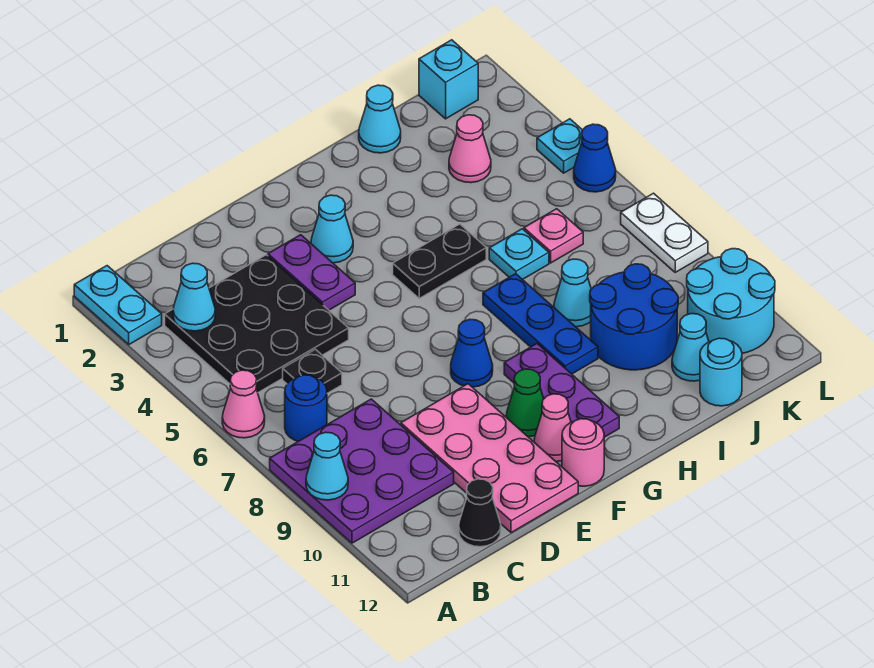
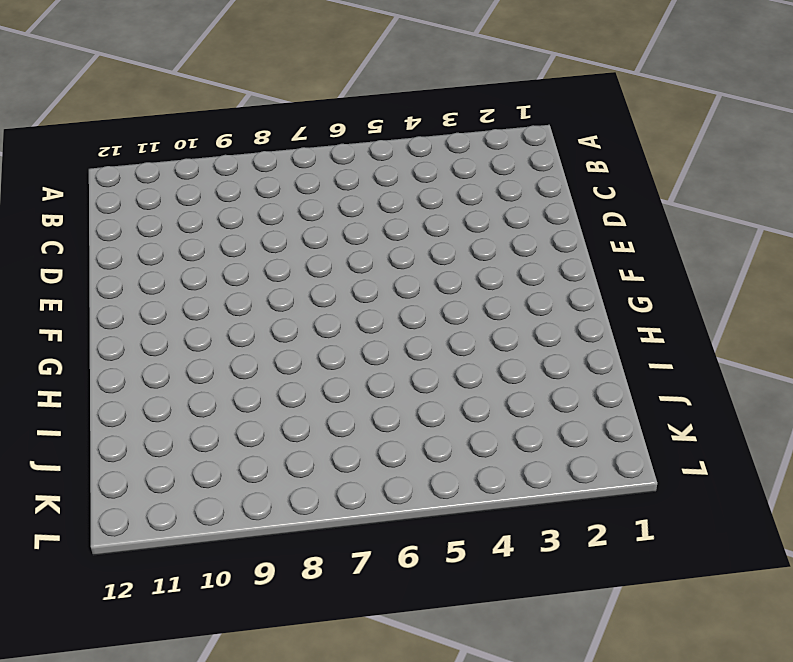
none -> cyan plate A1:A2 level 1
none -> pink cone A6 level 1
none -> purple plate A8:C10 level 1
none -> black plate B3:D5 level 1

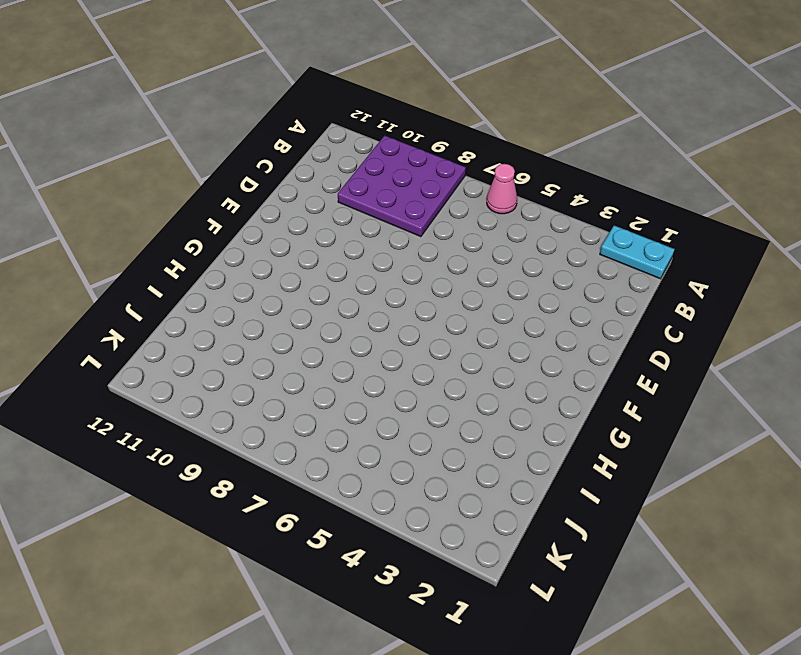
none -> black plate B3:D5 level 1
none -> blue round brick B7 level 1
none -> black plate C6 level 1
none -> black cone C12 level 1

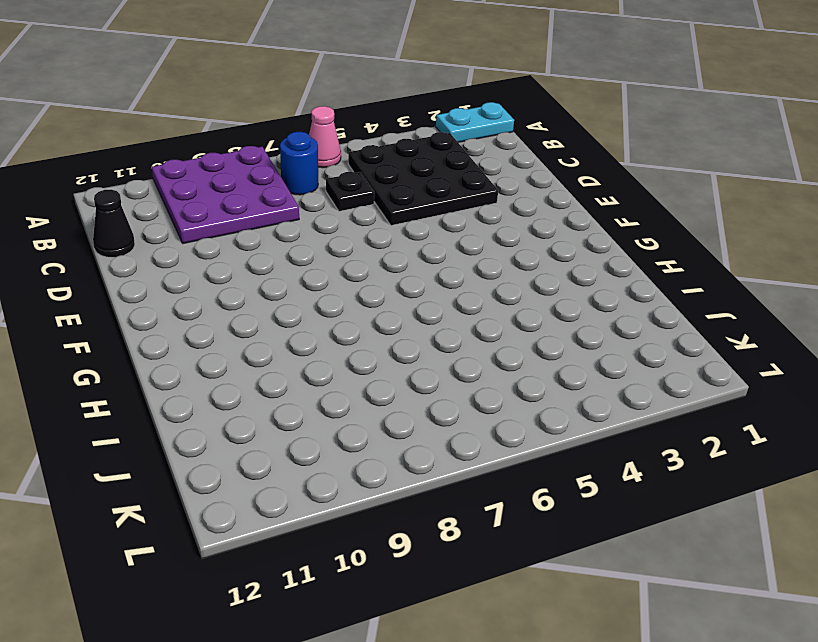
none -> pink plate D9:E12 level 1
none -> purple plate E3:E4 level 1
none -> cyan cone F3 level 1
none -> blue cone F8 level 1

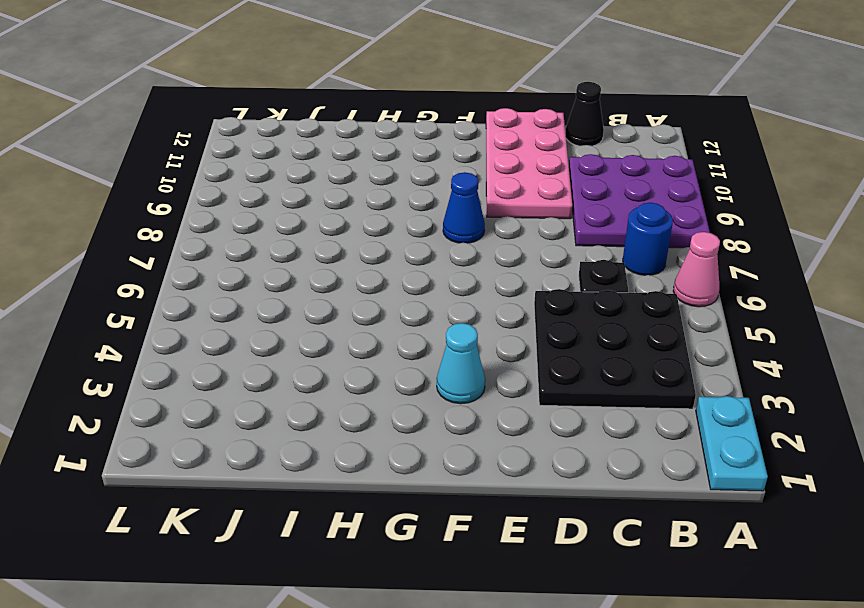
none -> purple plate E3:E4 level 1
none -> green cone F10 level 1
none -> pink cone F11 level 1
none -> pink round brick F12 level 1

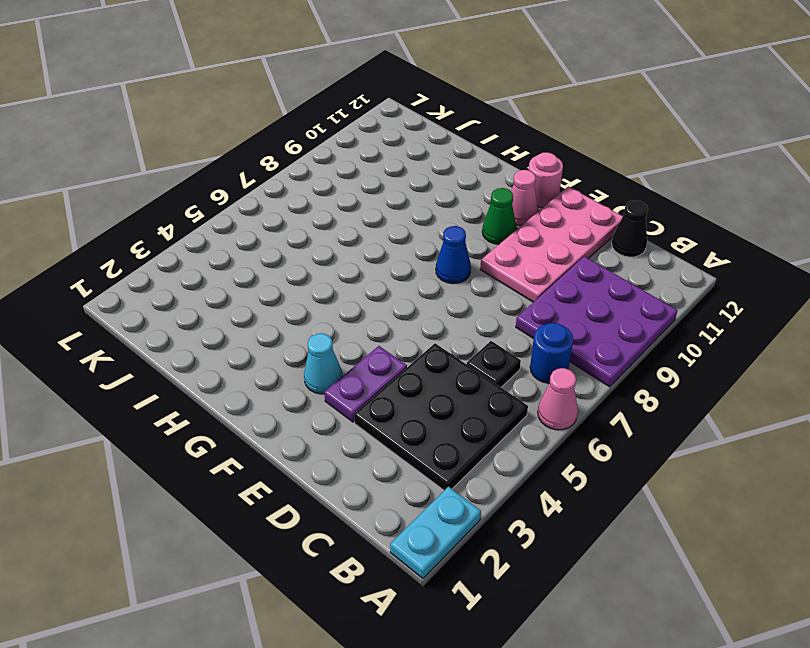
none -> black plate G5:H5 level 1
none -> purple plate G9:G11 level 1
none -> blue plate H7:H9 level 1
none -> cyan cone I1 level 1

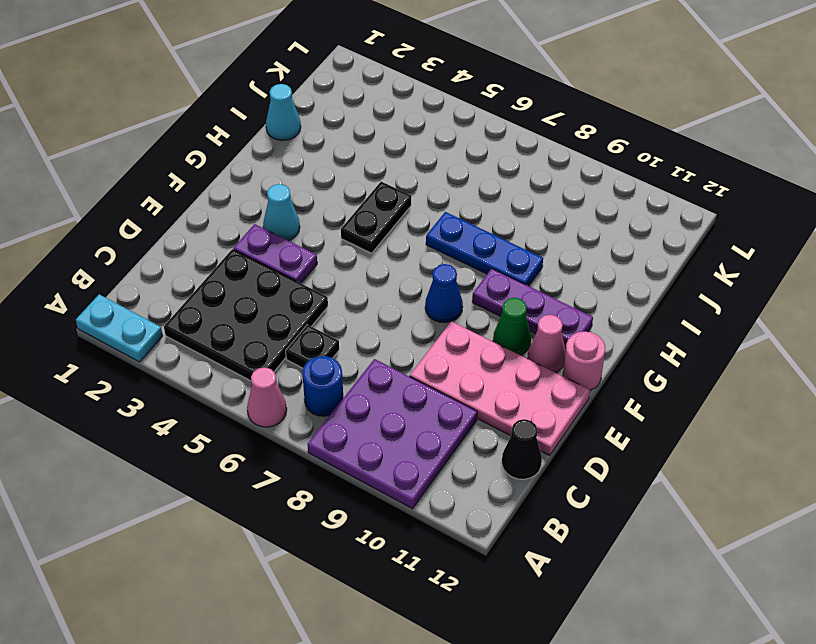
none -> cyan plate I6 level 1
none -> cyan cone I8 level 1
none -> blue round brick I9:J10 level 1
none -> pink cone J3 level 1

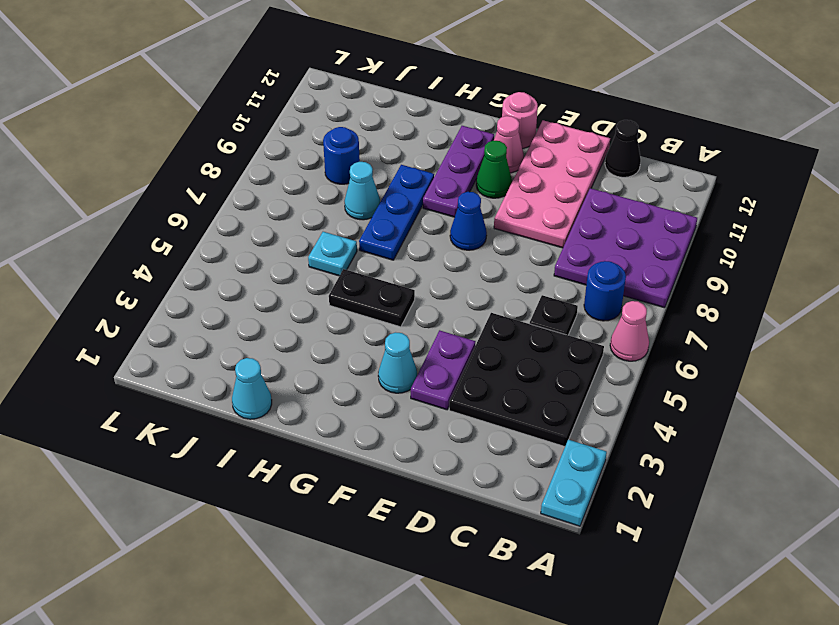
blue round brick J9 level 1 -> blue round brick I9:J10 level 1
none -> pink cone J3 level 1
none -> pink plate J6 level 1
none -> cyan cone J11 level 1
none -> cyan round brick J12 level 1

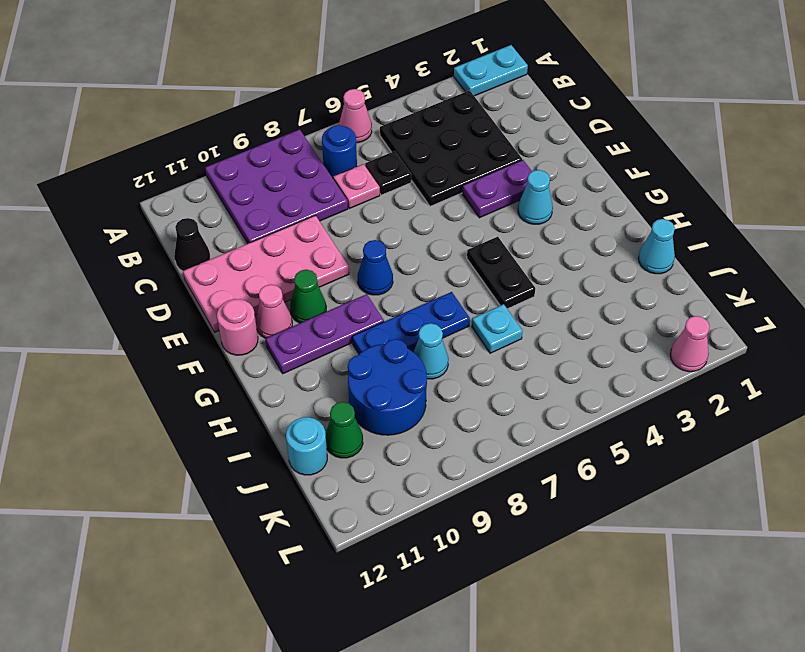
pink plate C7 level 1 -> pink plate J6 level 1
green cone J11 level 1 -> cyan cone J11 level 1
pink cone L2 level 1 -> pink cone J3 level 1
none -> cyan brick K1 level 1
none -> cyan round brick K10:L11 level 1
none -> cyan plate L4 level 1
none -> blue cone L5 level 1

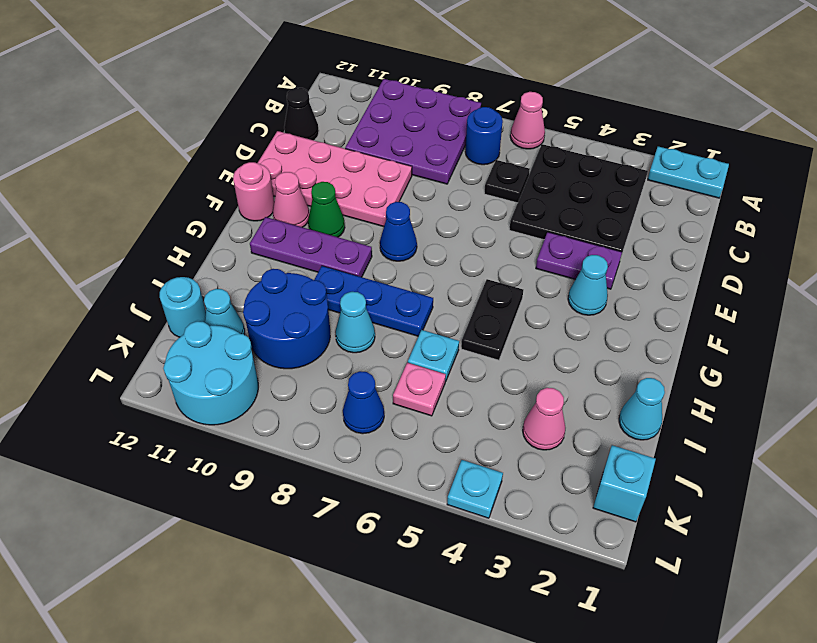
blue cone K7 level 1 -> blue cone L5 level 1
none -> white plate L7:L8 level 1
none -> cyan cone A9 level 2
none -> cyan cone B3 level 2

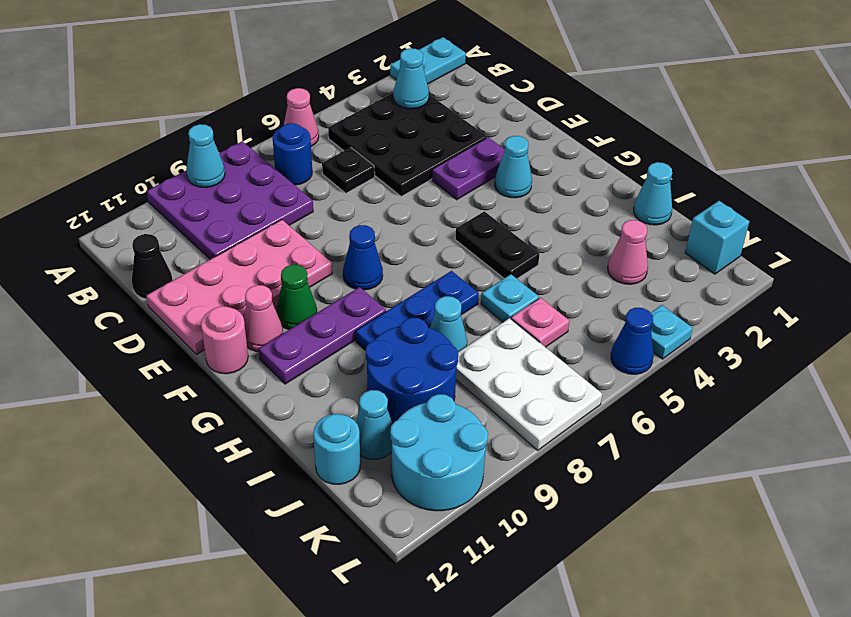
white plate J7:L8 level 1 -> white plate L7:L8 level 1

